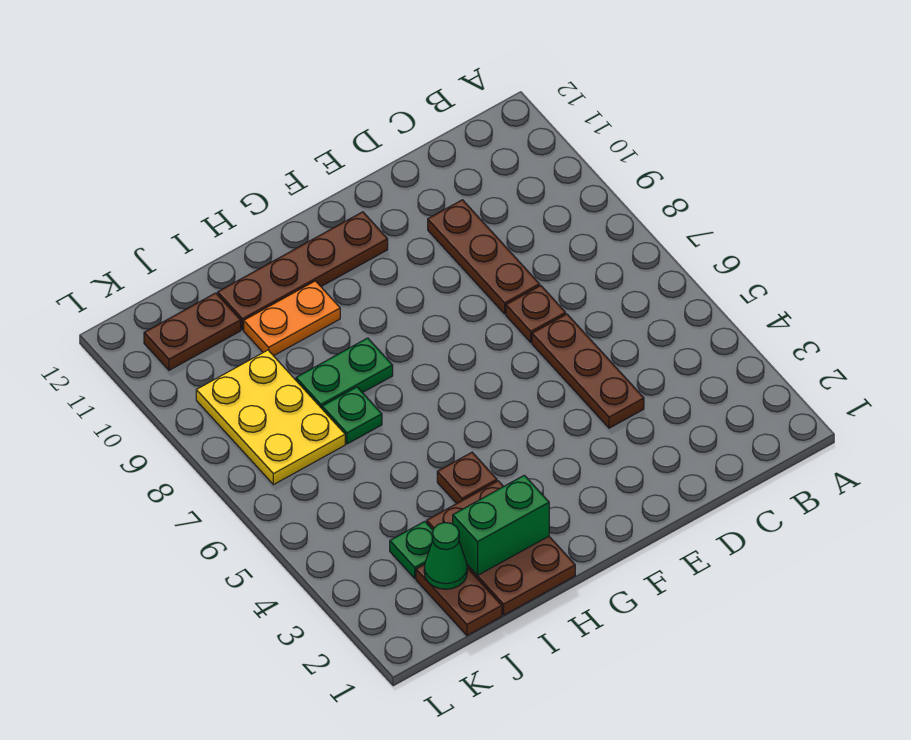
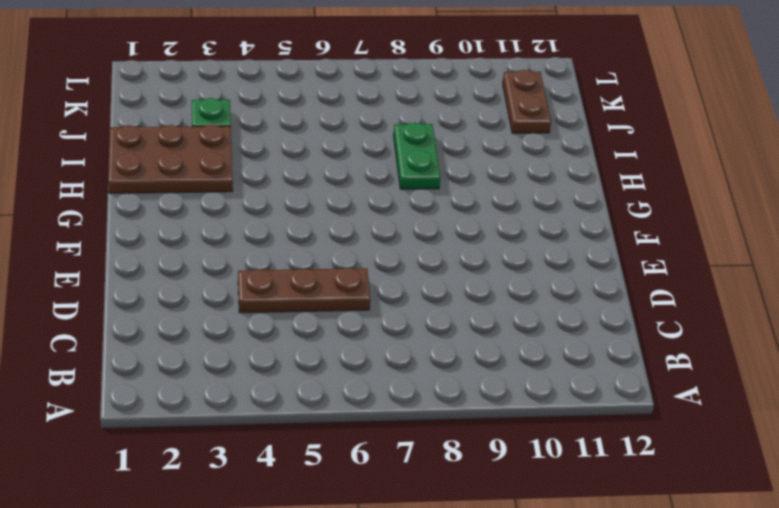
none -> brown plate D7 level 1
none -> brown plate D8:D10 level 1
none -> brown plate F11:I11 level 1

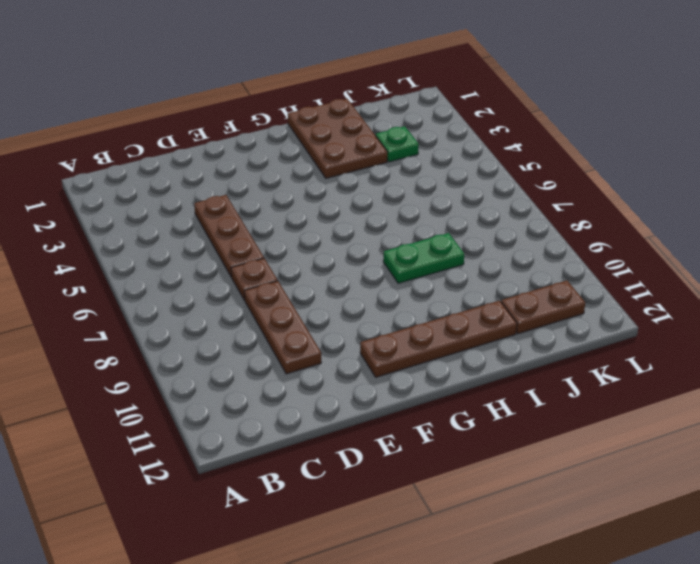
none -> brown plate H4 level 1
none -> orange plate H10:I10 level 1
none -> green plate I7 level 1

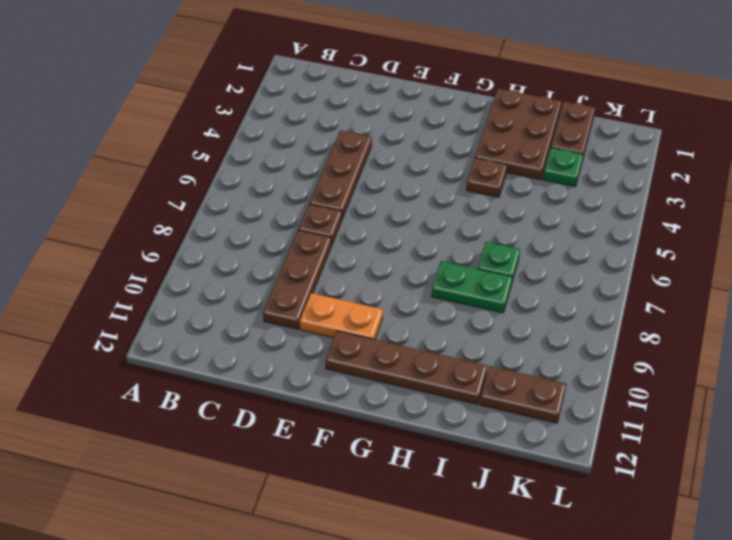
orange plate E10:F10 level 1 -> orange plate H10:I10 level 1
none -> yellow plate J7:K9 level 1
none -> green brick H2:I2 level 2
none -> green cone J2 level 2

